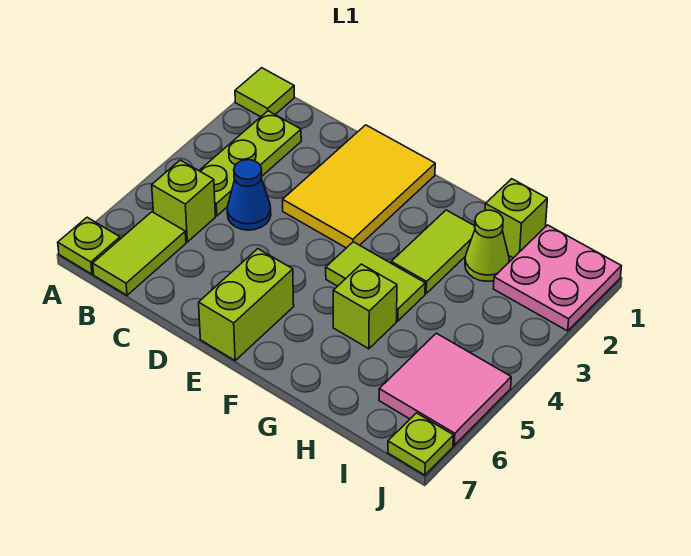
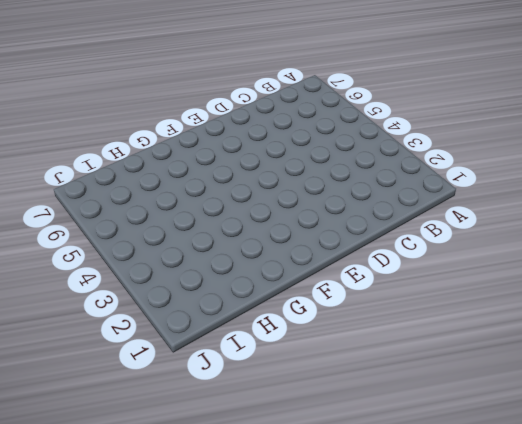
none -> lime tile A1 level 1
none -> lime plate A7 level 1
none -> lime plate B2:B4 level 1

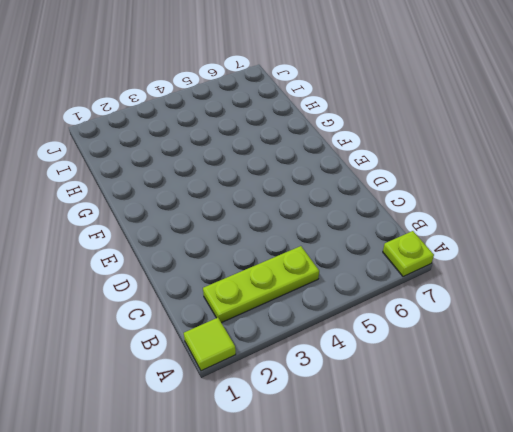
none -> lime brick B5 level 1
none -> lime tile B6:B7 level 1
none -> blue cone C4 level 1

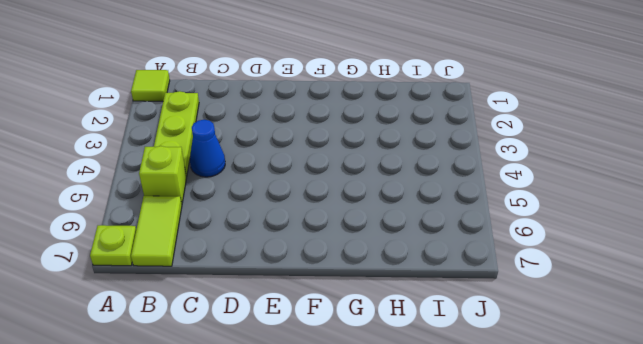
none -> yellow tile D1:E3 level 1
none -> lime brick E6:E7 level 1
none -> lime tile F4:G4 level 1

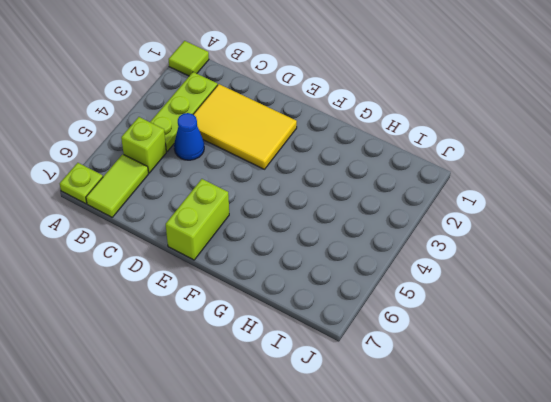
yellow tile C2:E3 level 1 -> yellow tile D1:E3 level 1
none -> lime tile F4:G4 level 1
none -> lime tile G2:G3 level 1
none -> lime brick G5 level 1

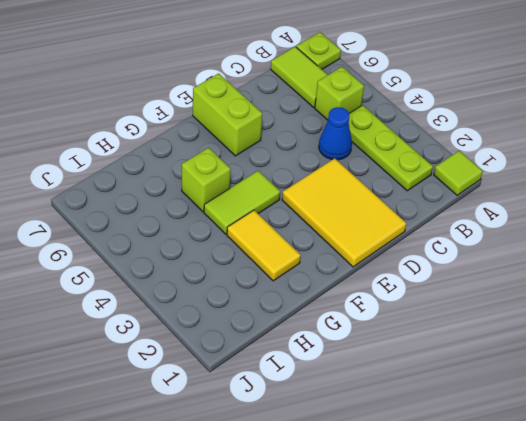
yellow tile G2:G3 level 1 -> lime tile G2:G3 level 1
none -> lime brick H1 level 1
none -> lime cone H2 level 1
none -> pink plate I1:J2 level 1

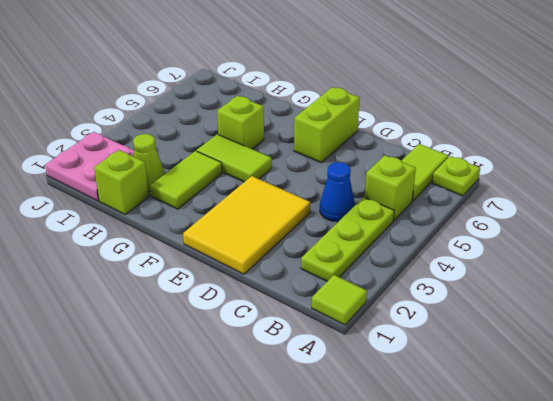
none -> pink tile I5:J6 level 1
none -> lime plate J7 level 1

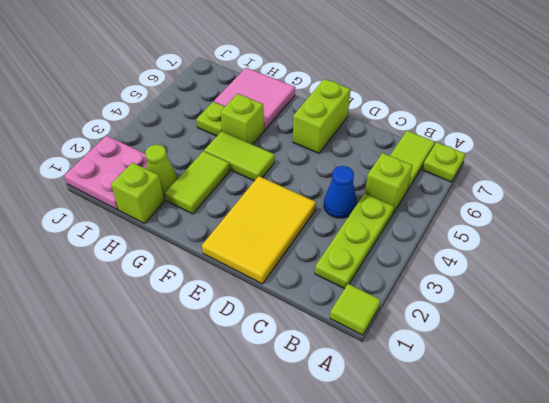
pink tile G6:H7 level 1 -> pink tile I5:J6 level 1
lime plate H5 level 1 -> lime plate J7 level 1

